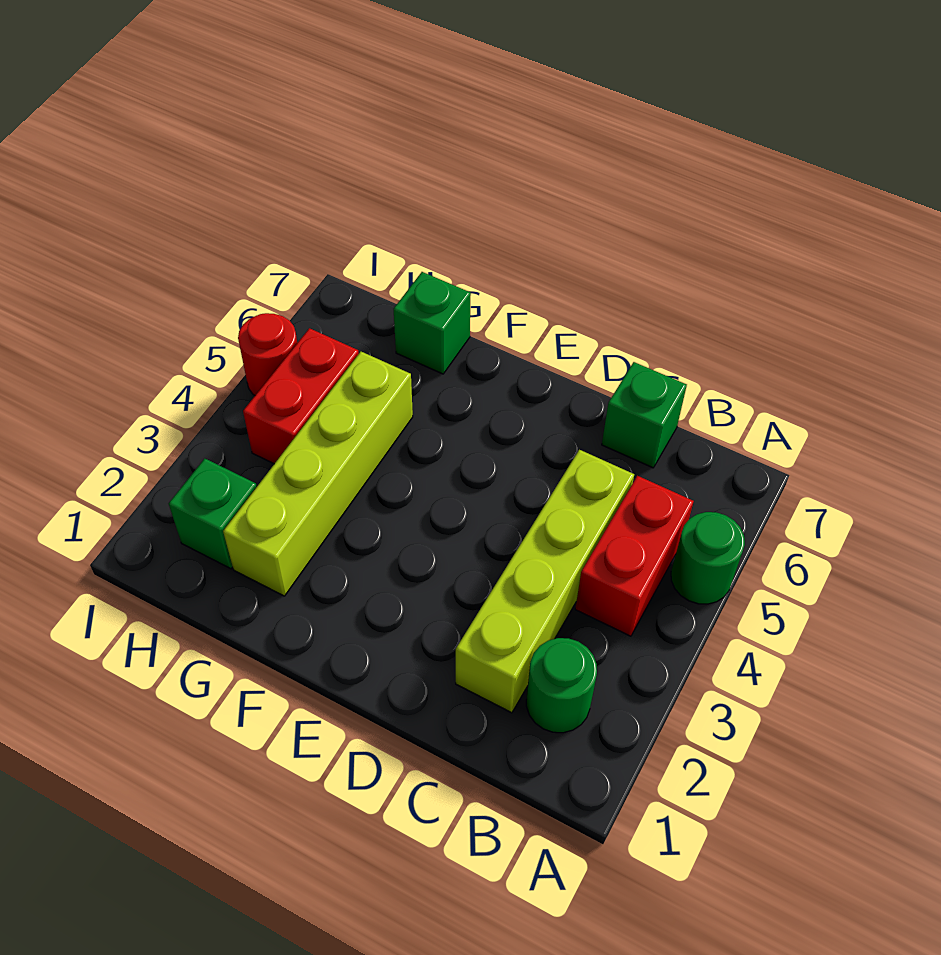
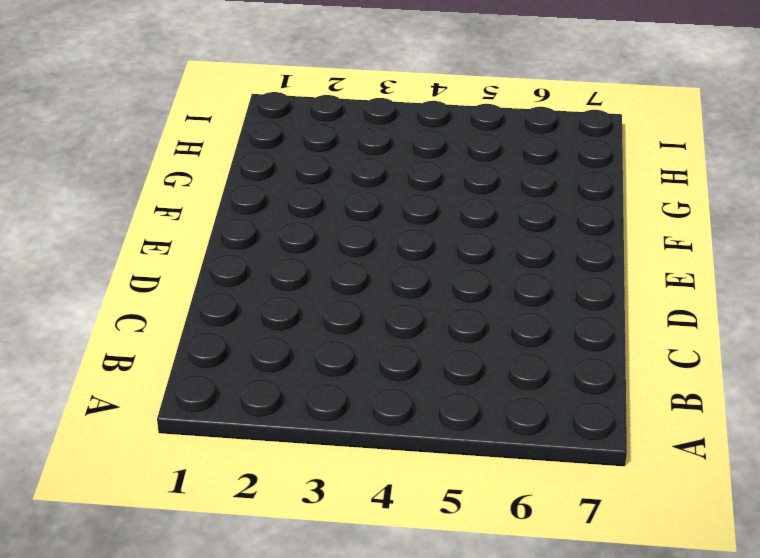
none -> green round brick A5 level 1
none -> green round brick B2 level 1

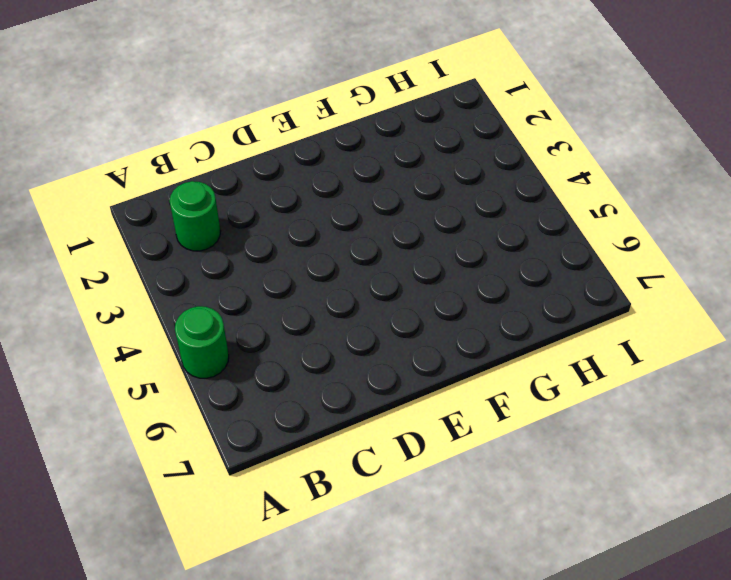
none -> red brick B4:B5 level 1
none -> lime brick C2:C5 level 1

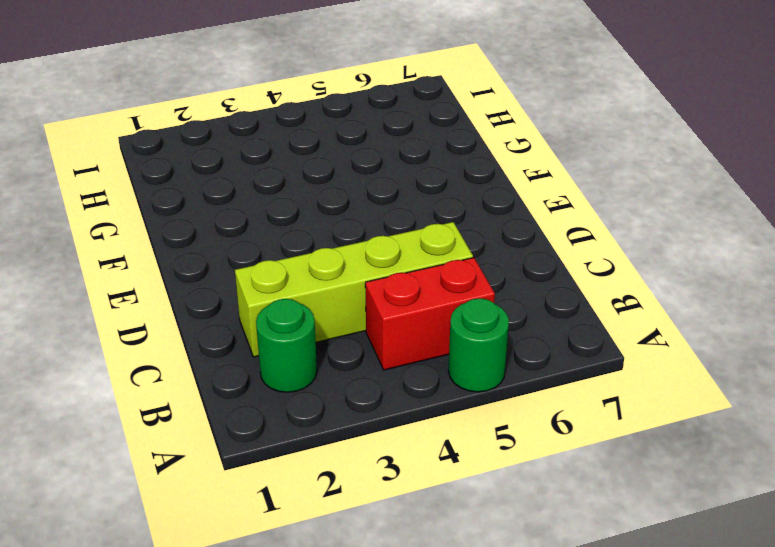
none -> green brick C7 level 1
none -> lime brick G2:G5 level 1

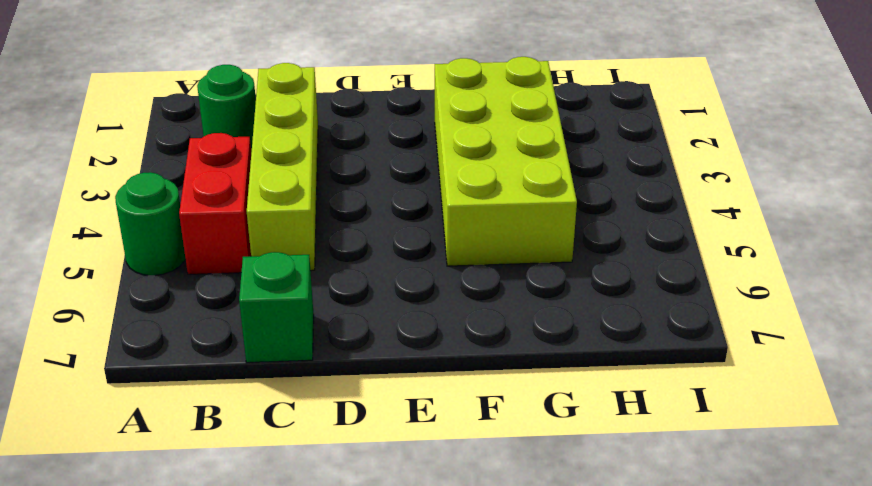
lime brick F2:G5 level 1 -> lime brick G2:G5 level 1
none -> green brick G7 level 1
none -> green brick H2 level 1

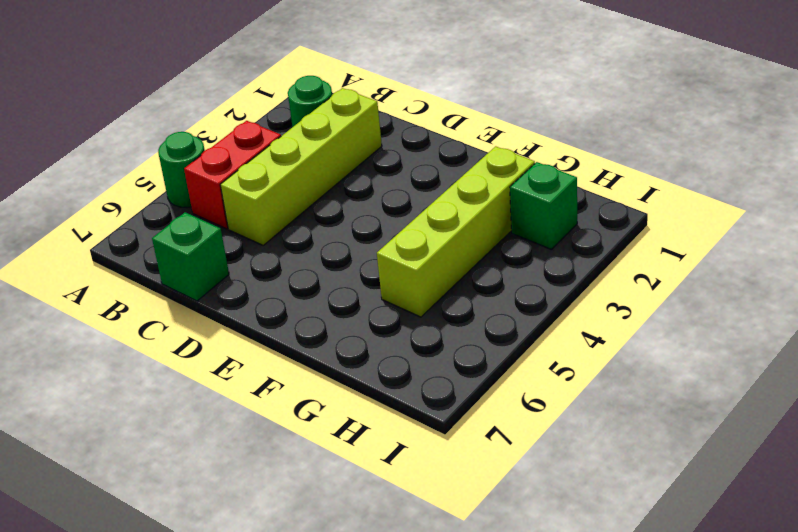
none -> green brick G7 level 1
none -> red brick H4:H5 level 1

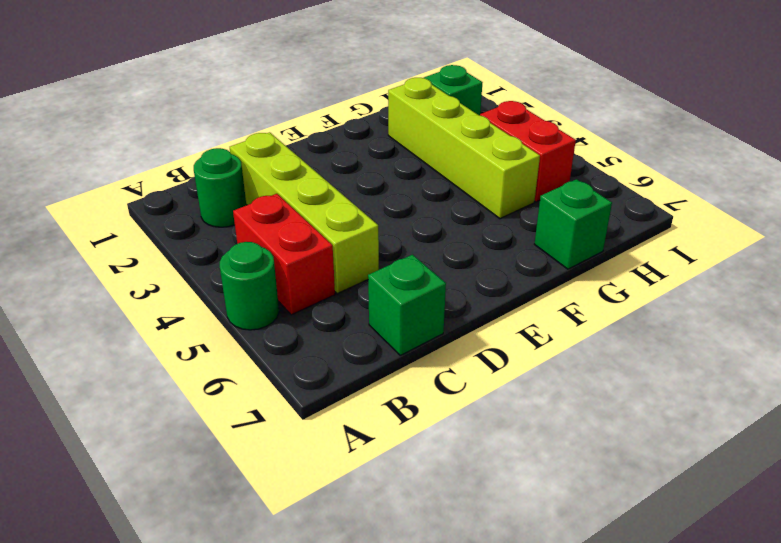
none -> red round brick I5 level 1

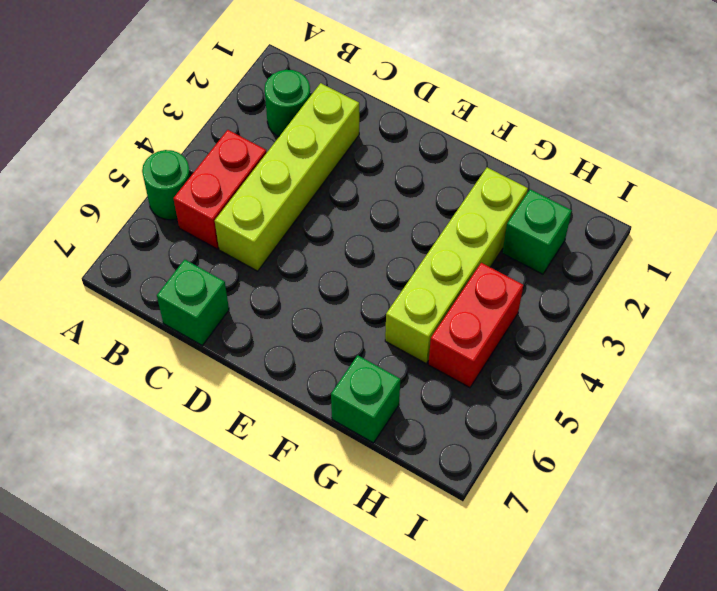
none -> red round brick I5 level 1

